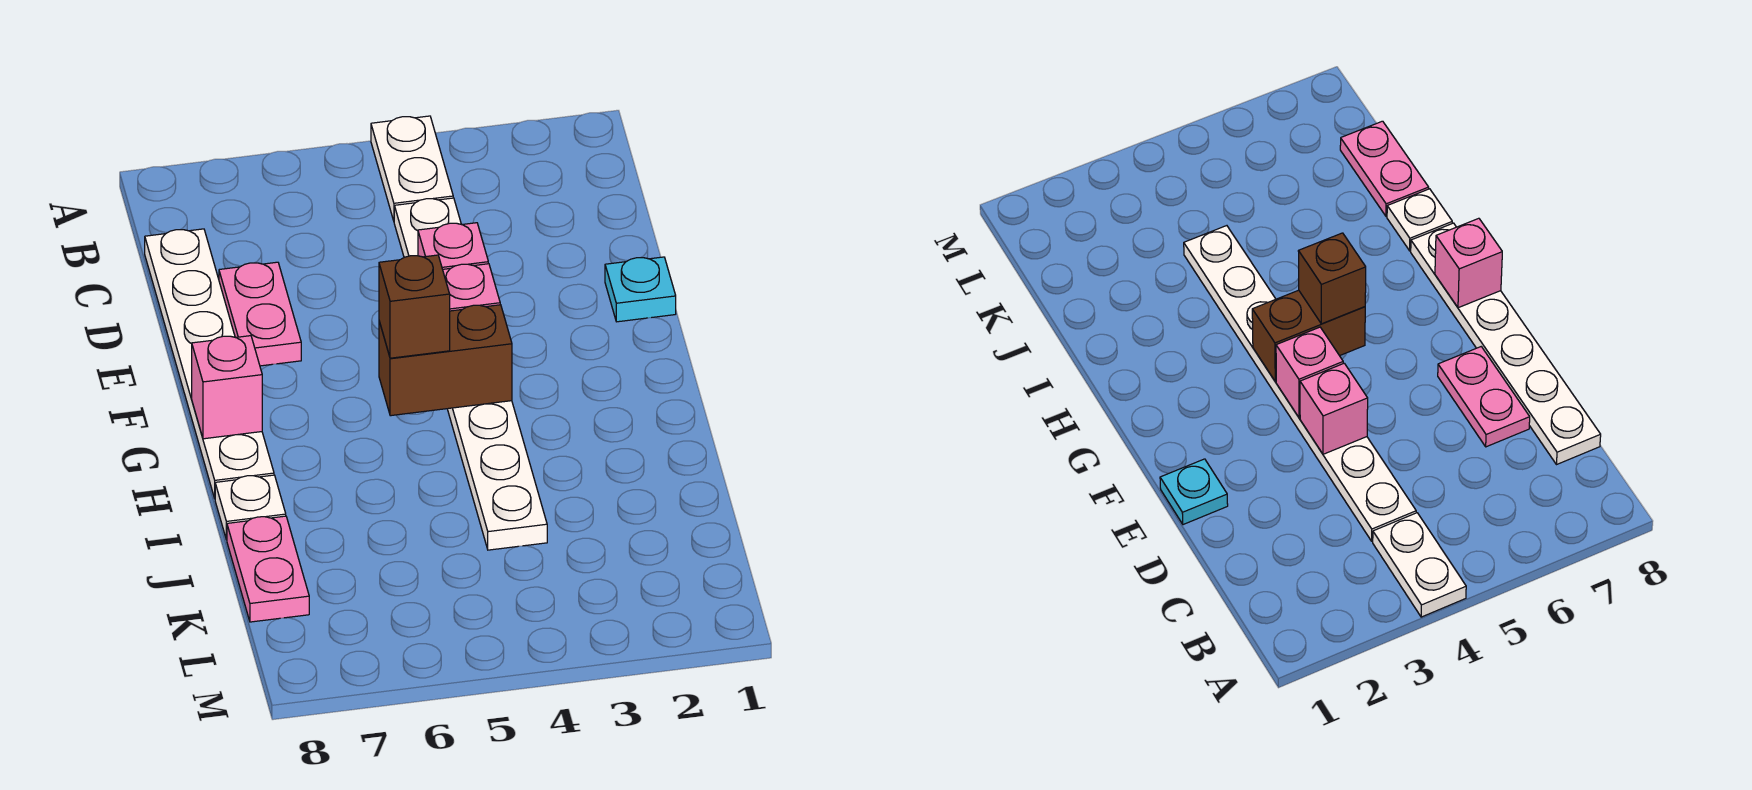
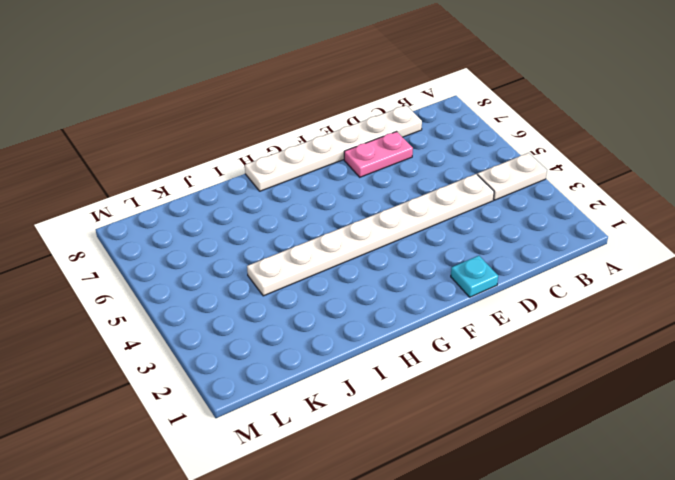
none -> white plate I8 level 1
none -> pink plate J8:K8 level 1
none -> pink brick E4 level 2

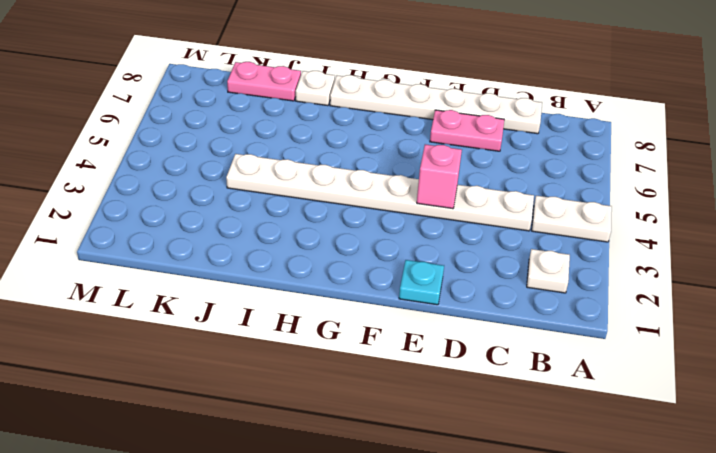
white plate B2 level 1 -> none
none -> pink brick F4 level 2
none -> brown brick G4:G5 level 2
none -> pink brick G8 level 2

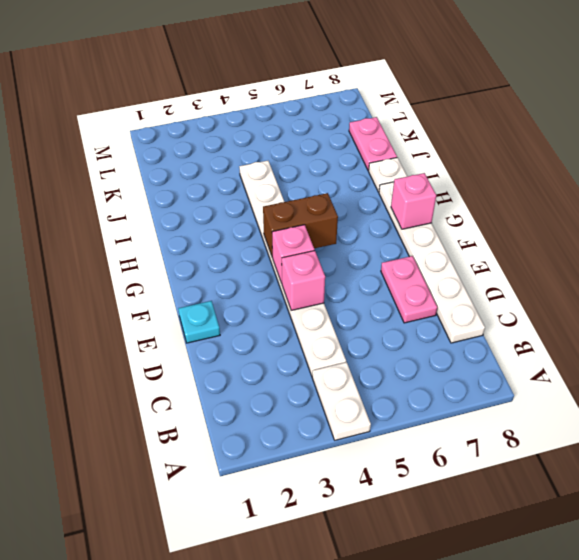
none -> brown brick G5 level 3

